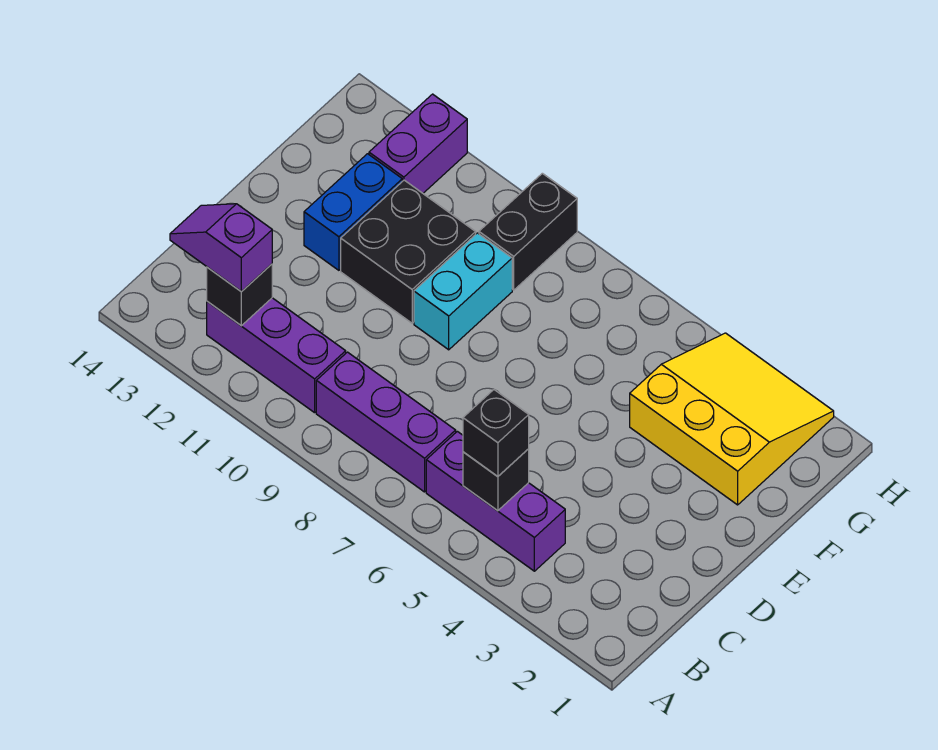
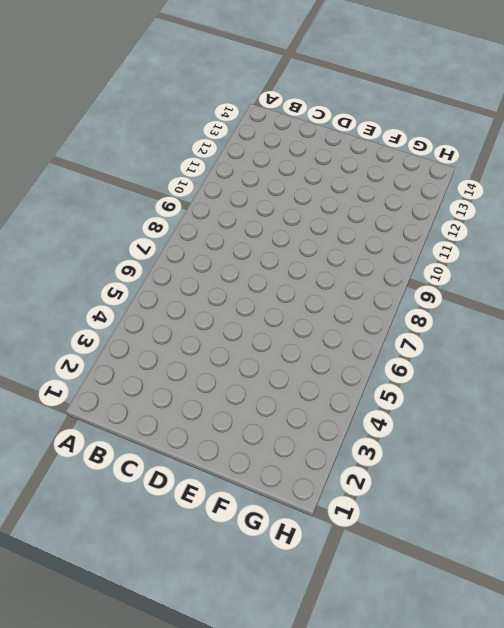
none -> purple brick B4:B6 level 1
none -> purple brick B7:B9 level 1
none -> purple brick B10:B12 level 1

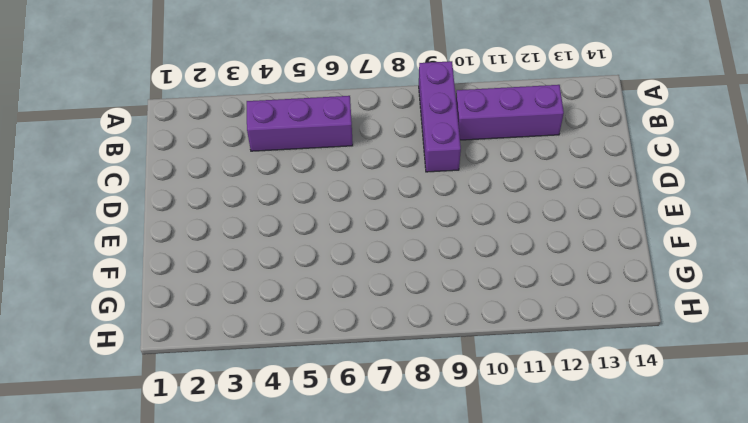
purple brick A9:C9 level 1 -> purple brick B7:B9 level 1
none -> cyan brick E9:F9 level 1
none -> black brick E10:F11 level 1
none -> blue brick E12:F12 level 1

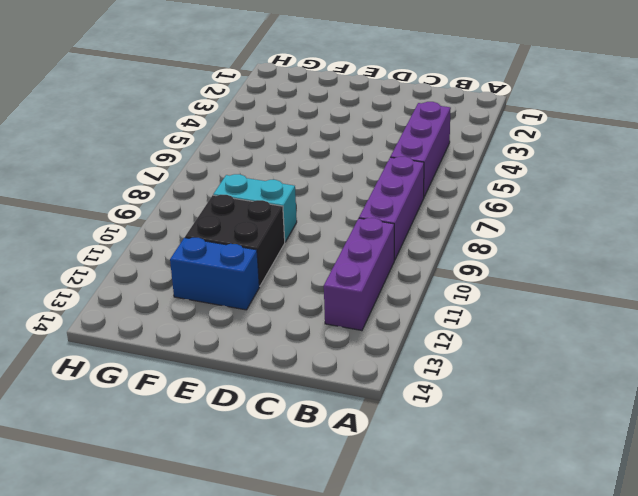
none -> yellow slope F2:H4 level 1 top F
none -> black brick G9:H9 level 1
none -> purple brick G12:H12 level 1

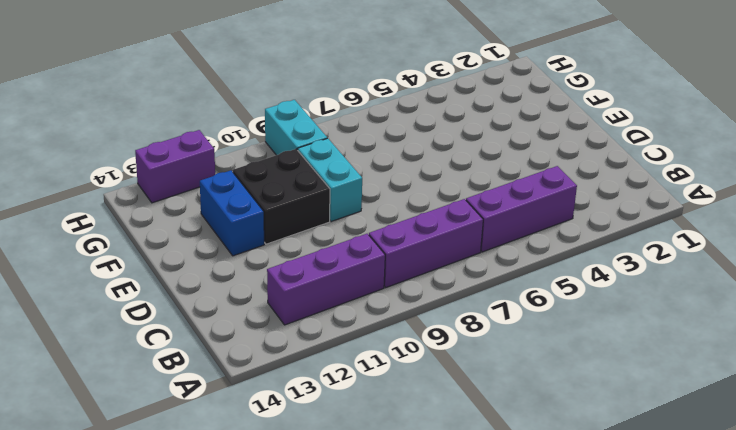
cyan brick G9:H9 level 1 -> black brick G9:H9 level 1
purple brick H12:H13 level 1 -> purple brick G12:H12 level 1
none -> yellow slope F2:H4 level 1 top F
none -> black brick B5 level 2
none -> black brick B12 level 2

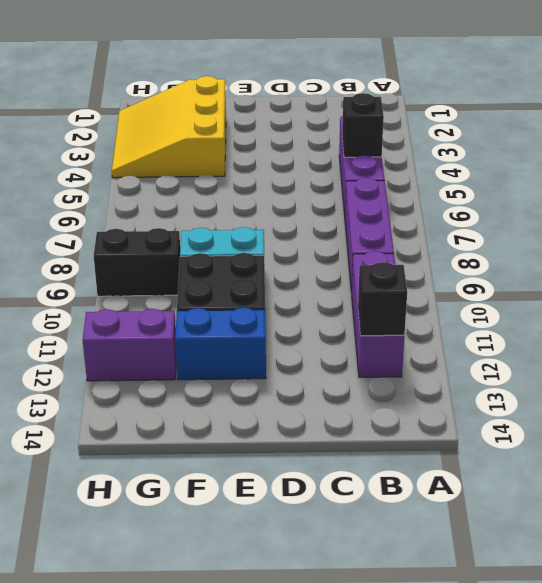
none -> black brick B5 level 3
none -> purple slope B12:B13 level 3 top 12

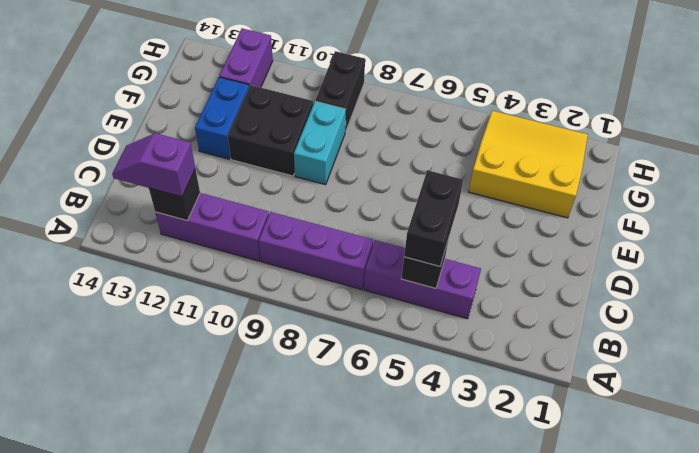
black brick B5:C5 level 3 -> black brick B5 level 3

